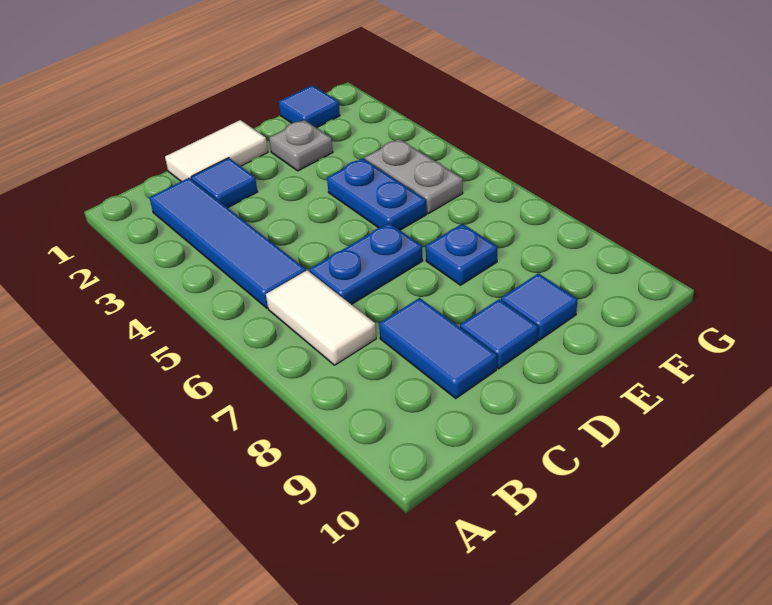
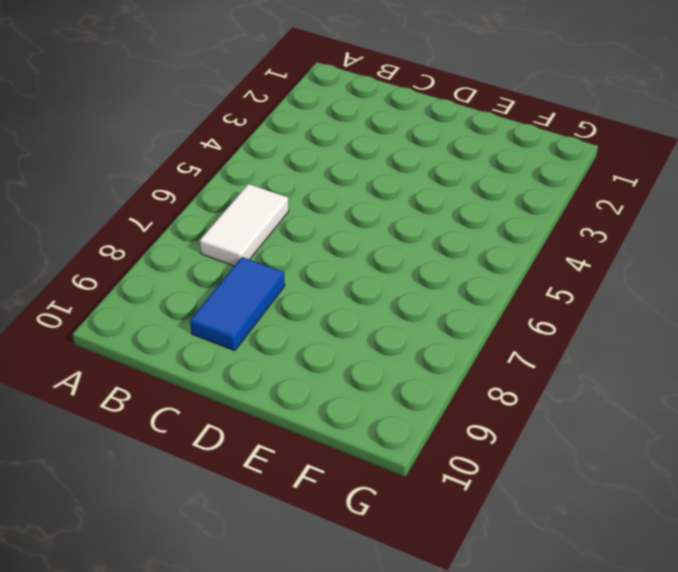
none -> blue tile B2:B5 level 1
none -> white tile C1:D1 level 1
none -> blue tile C2 level 1

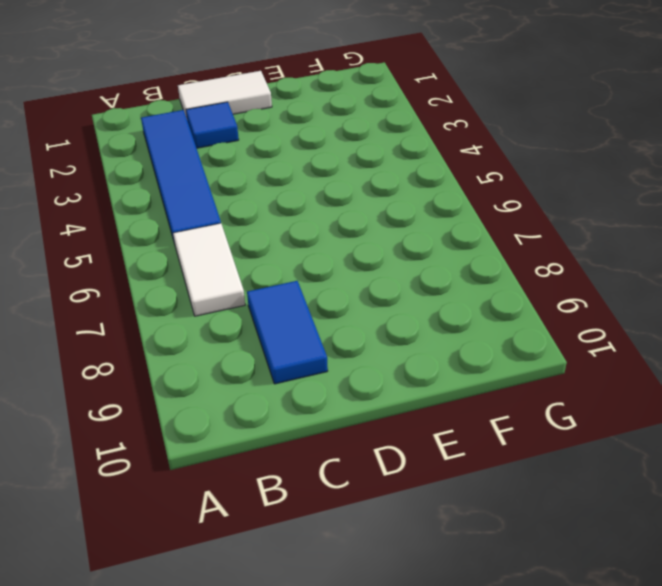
none -> blue plate C6:D6 level 1
none -> blue tile D9 level 1
none -> grey plate E2 level 1

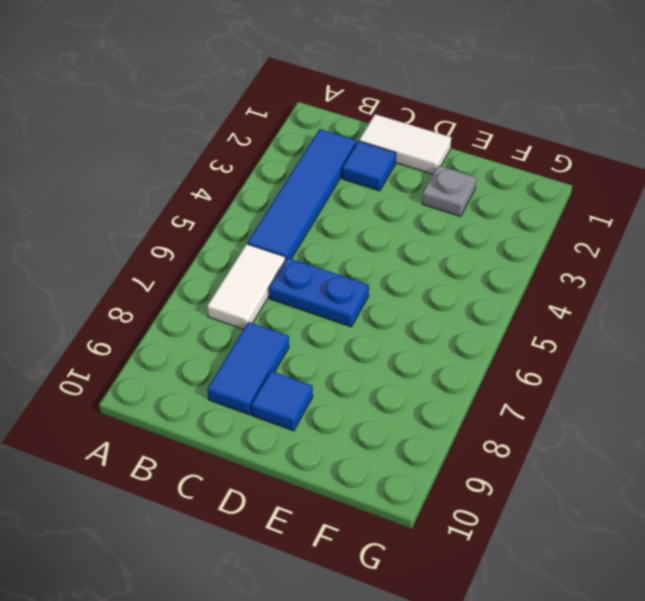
none -> blue plate E4:E5 level 1
none -> blue plate E7 level 1
none -> blue tile E9 level 1

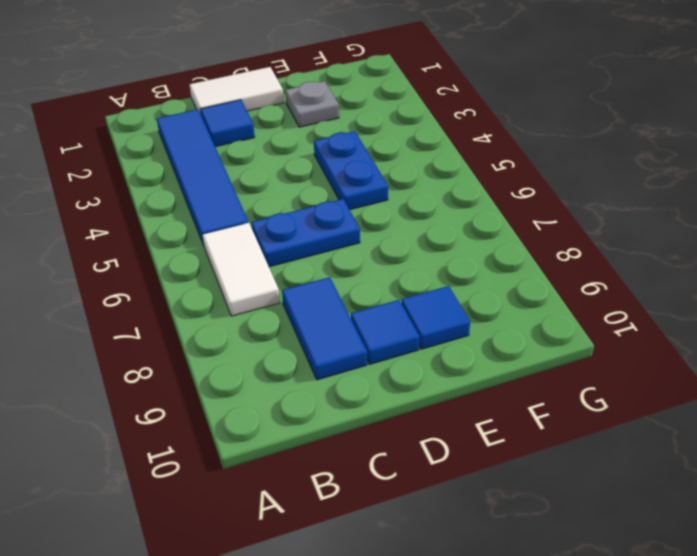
none -> blue plate E7 level 1
none -> blue tile F1 level 1
none -> grey plate F4:F5 level 1

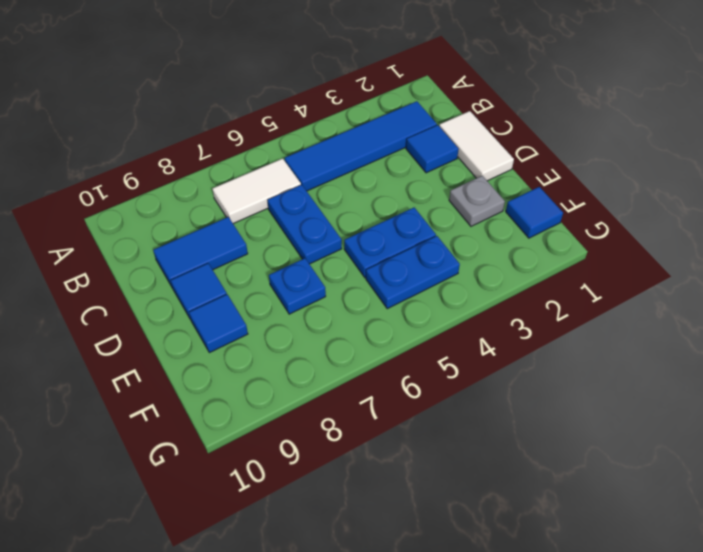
blue plate F4:F5 level 1 -> grey plate F4:F5 level 1

